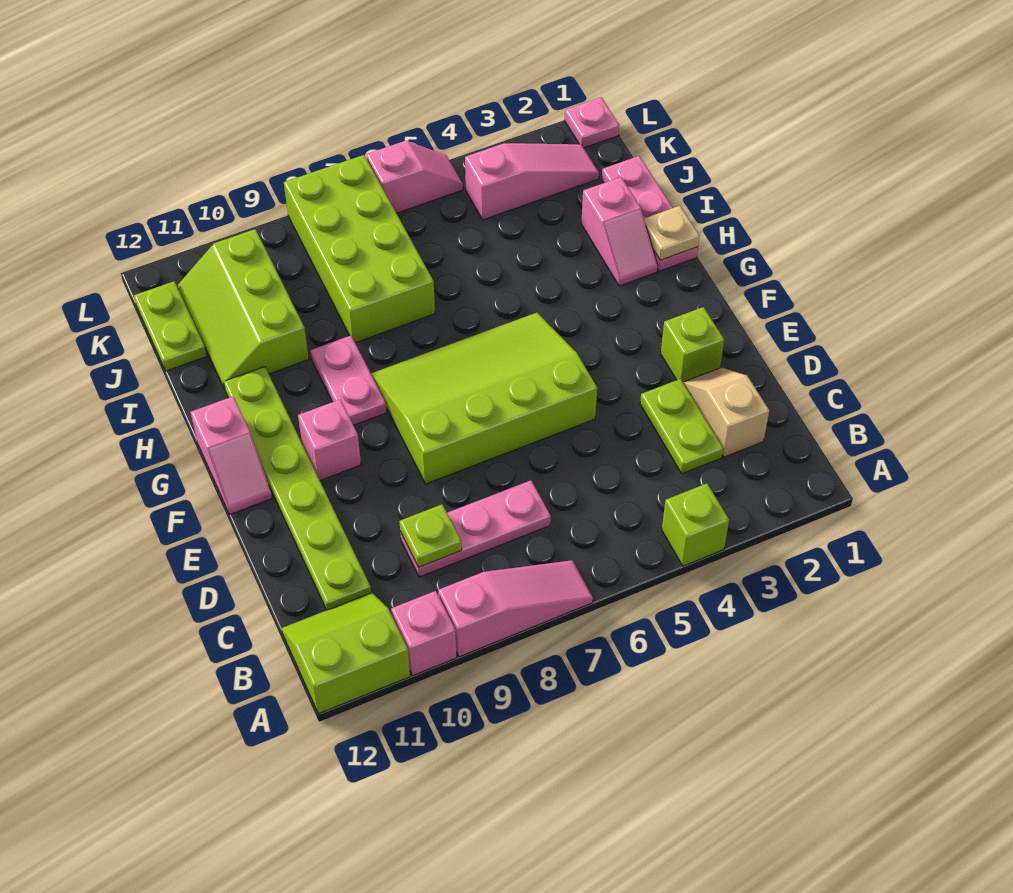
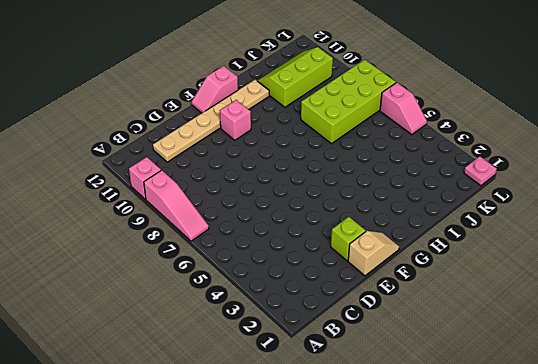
tan plate C11:H11 level 1 -> lime plate C11:H11 level 1
tan slope E1:F1 level 1 top E -> tan slope C2:D2 level 1 top C
none -> lime brick A4 level 1
none -> lime slope A11:B12 level 1 top A
none -> lime plate C3:D3 level 1

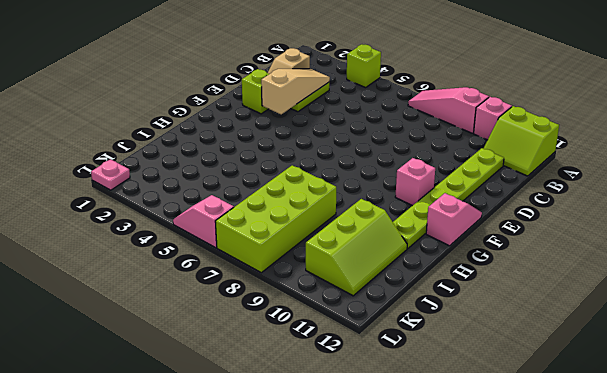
tan slope C3:E3 level 2 top E -> none
none -> pink plate C7:C9 level 1
none -> lime slope E5:G8 level 1 top E
none -> pink plate G9:H9 level 1

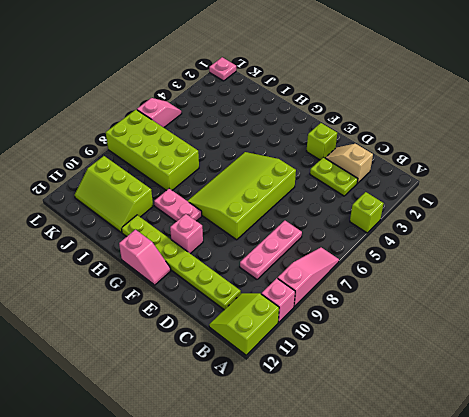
none -> pink plate H1:J1 level 1
none -> pink slope H2:I2 level 1 top I
none -> lime plate J12:K12 level 1

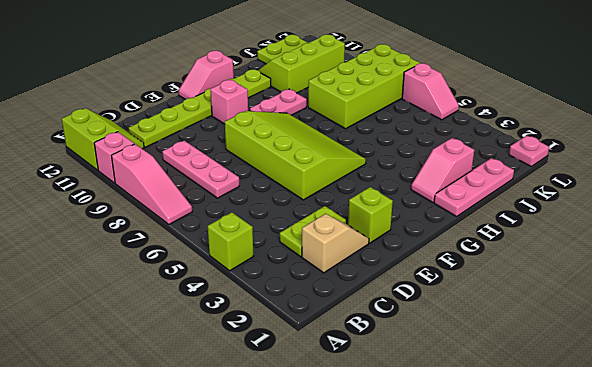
none -> pink slope K2:K4 level 1 top 4
none -> lime plate C9 level 2
none -> tan plate H1 level 2

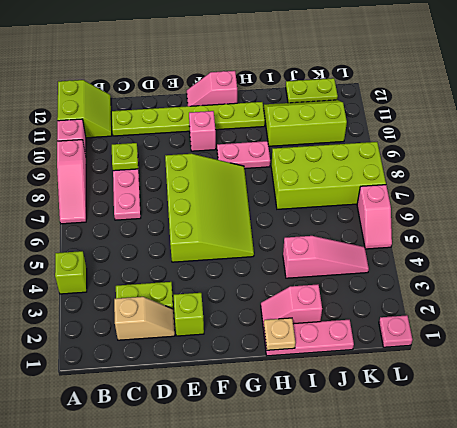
pink slope I4:K4 level 1 top I -> pink slope K2:K4 level 1 top 4

